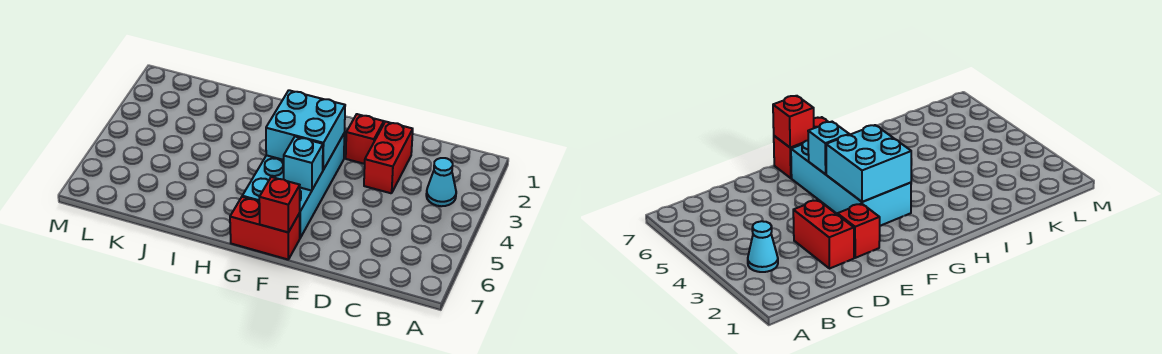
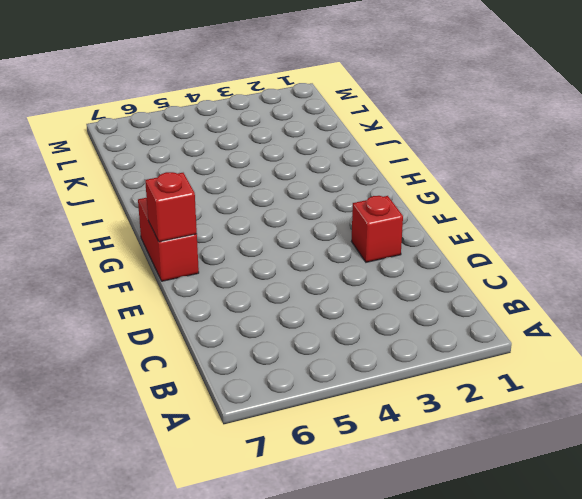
none -> cyan cone B3 level 1
none -> red brick D2:D3 level 1

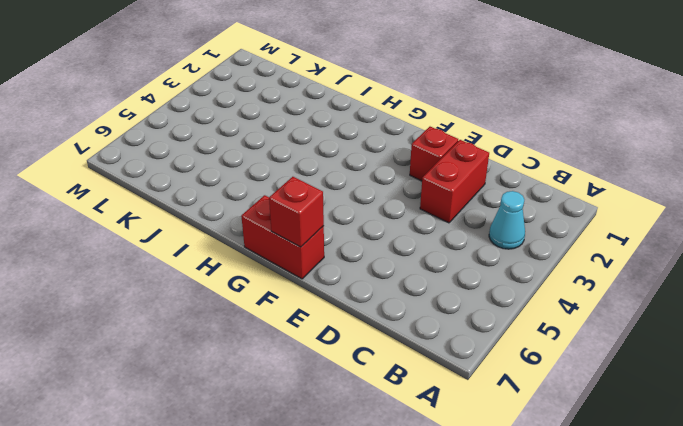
none -> cyan brick F3:G6 level 1
none -> cyan brick F3:G4 level 2

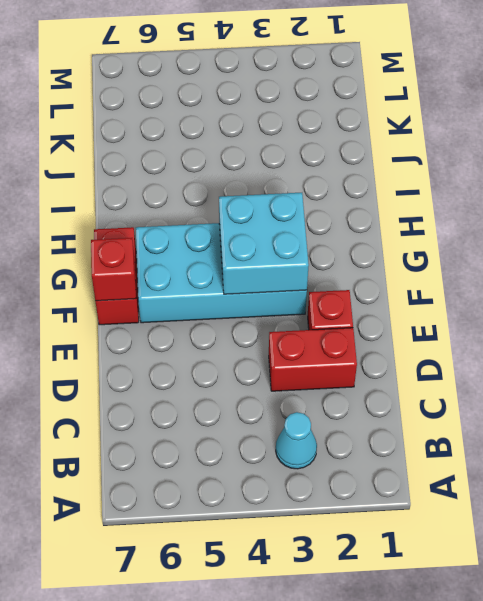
none -> cyan brick F5 level 2

